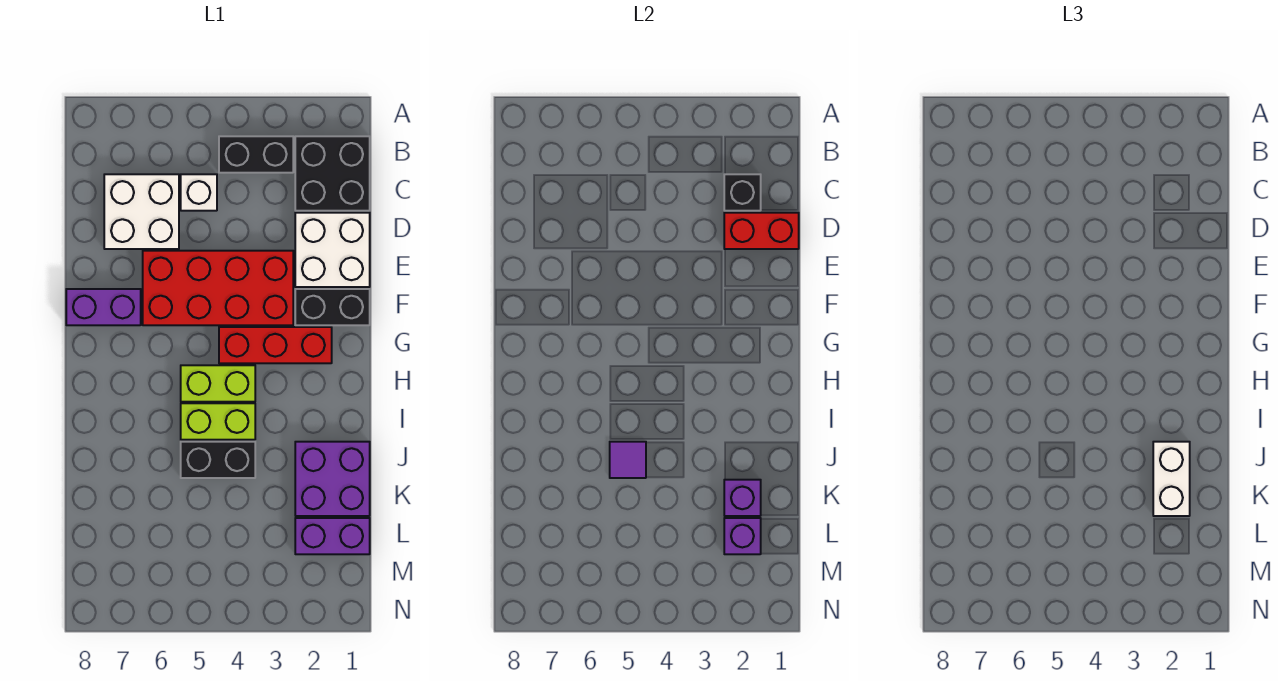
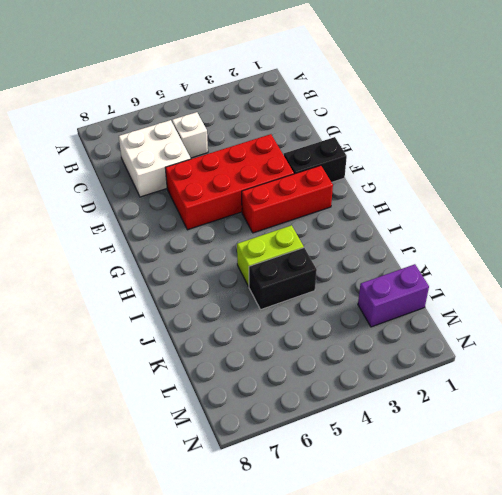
none -> black brick B1:C2 level 1
none -> black brick B3:B4 level 1
none -> white brick D1:E2 level 1

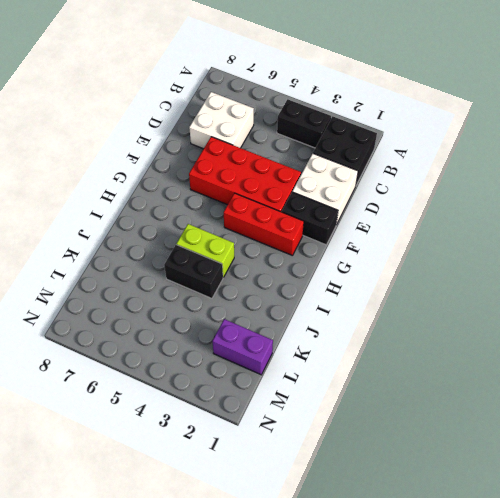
none -> white brick C5 level 1
none -> purple brick F7:F8 level 1
none -> lime brick H4:H5 level 1

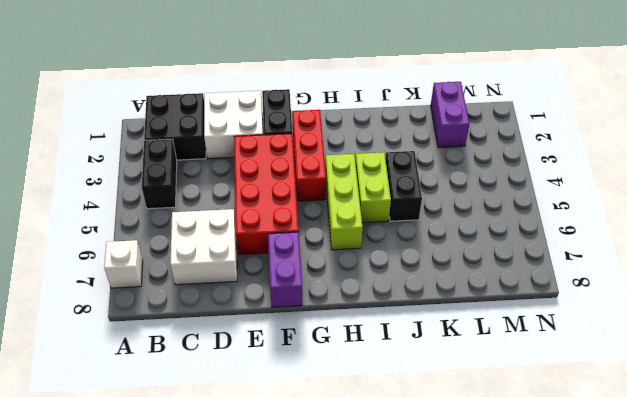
white brick A7 level 1 -> white brick C5 level 1
lime brick H4:H6 level 1 -> lime brick H4:H5 level 1
none -> purple brick J1:K2 level 1
none -> black brick C2 level 2
none -> red brick D1:D2 level 2

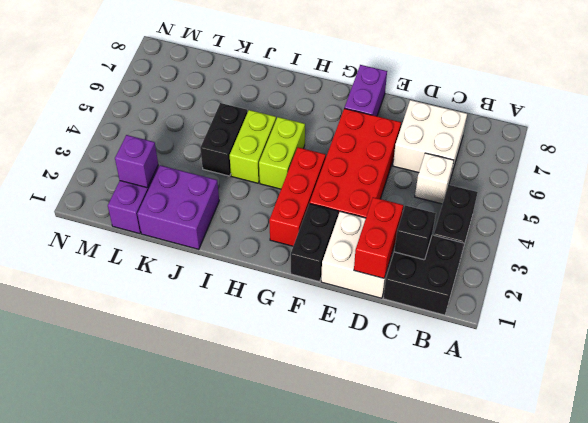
none -> purple tile J5 level 2
none -> purple brick K2 level 2
none -> white brick J2:K2 level 3

